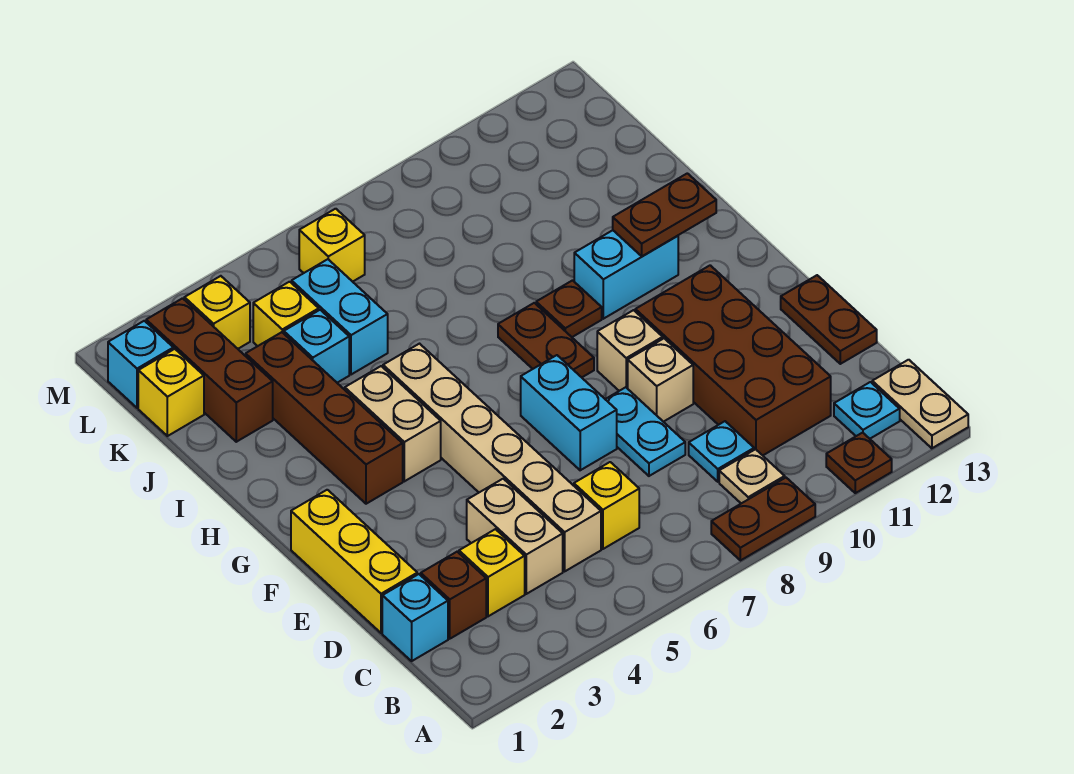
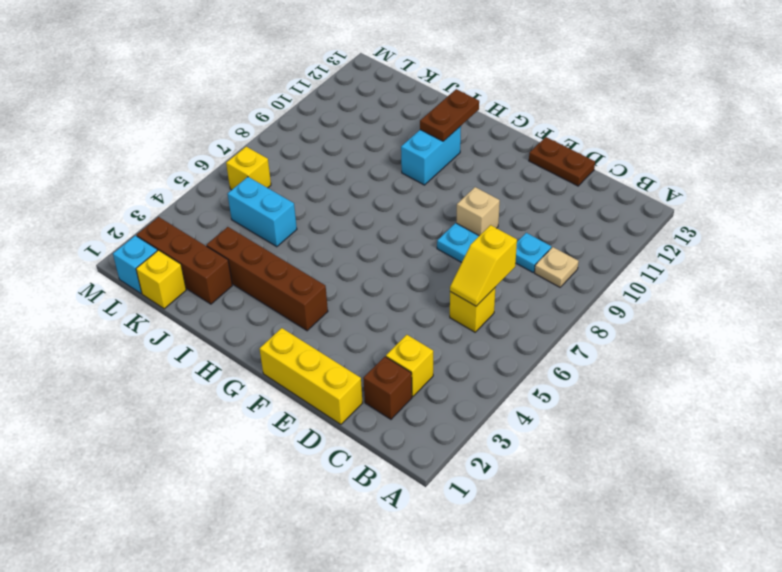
yellow slope C6:C7 level 2 top 7 -> none
none -> brown plate A8:A9 level 1
none -> brown plate A11 level 1
none -> tan plate A13:B13 level 1
none -> cyan plate B12 level 1

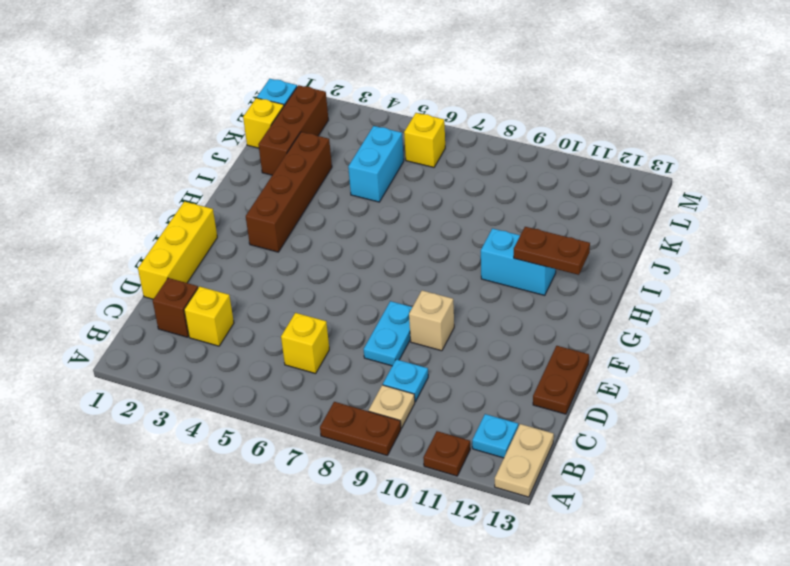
none -> cyan brick C1 level 1
none -> tan brick C4:D4 level 1
none -> tan brick C5:H5 level 1
none -> brown brick C10:F11 level 1

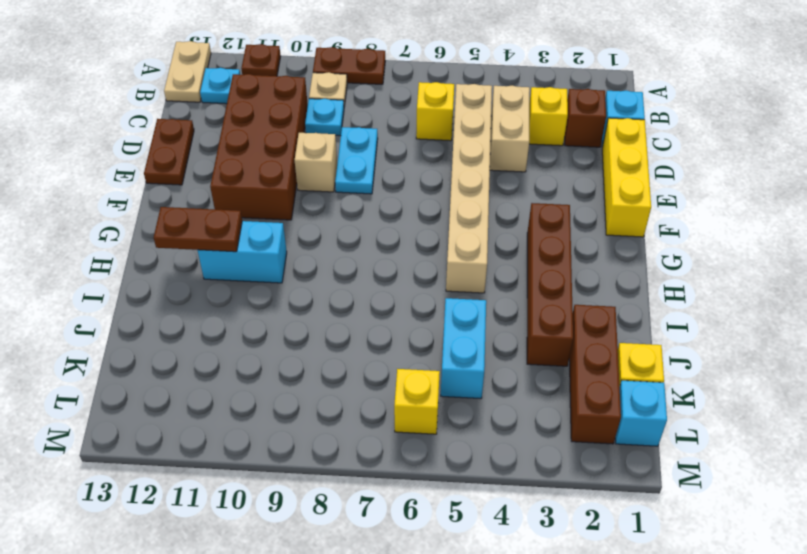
none -> cyan brick E7:F7 level 1
none -> tan brick F9 level 1
none -> tan brick G4:H4 level 1
none -> brown plate G8:H8 level 1

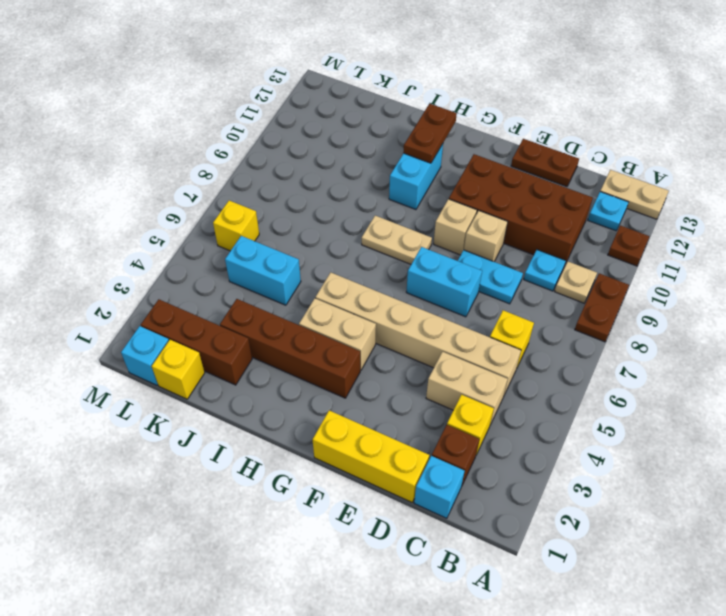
tan plate G8:H8 level 1 -> brown plate G8:H8 level 1
none -> brown plate H9 level 1
none -> cyan brick J4 level 1
none -> yellow brick K4 level 1
none -> yellow brick L3 level 1

